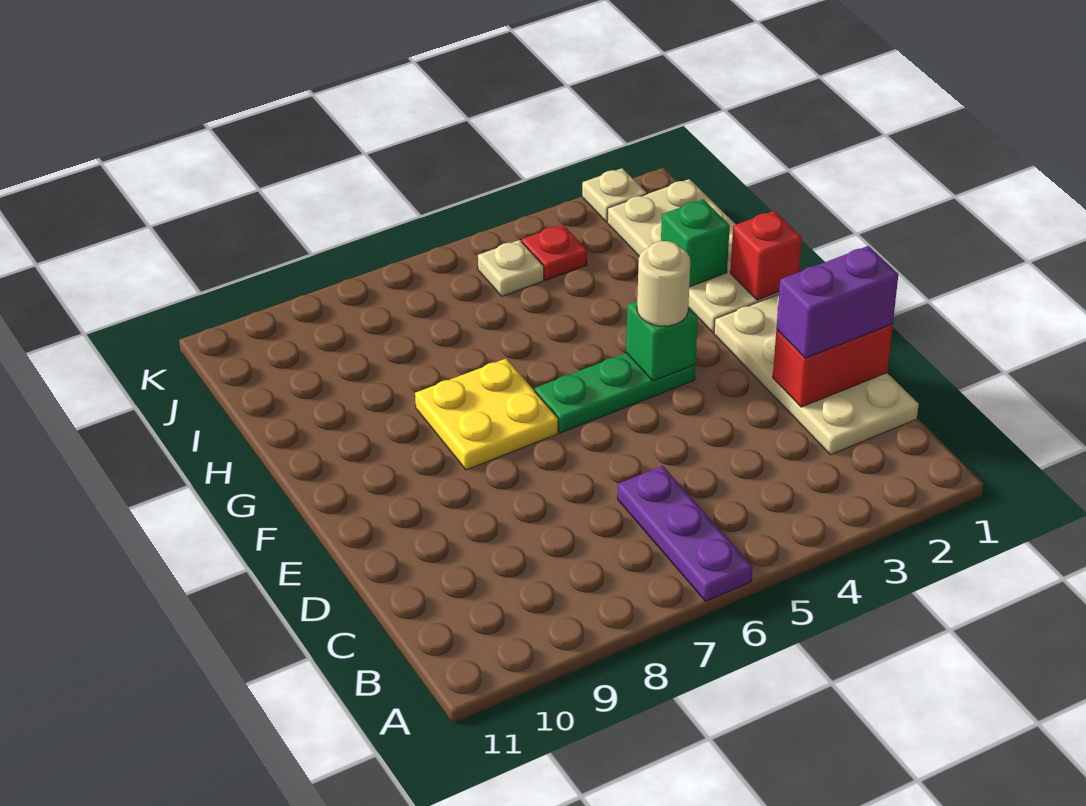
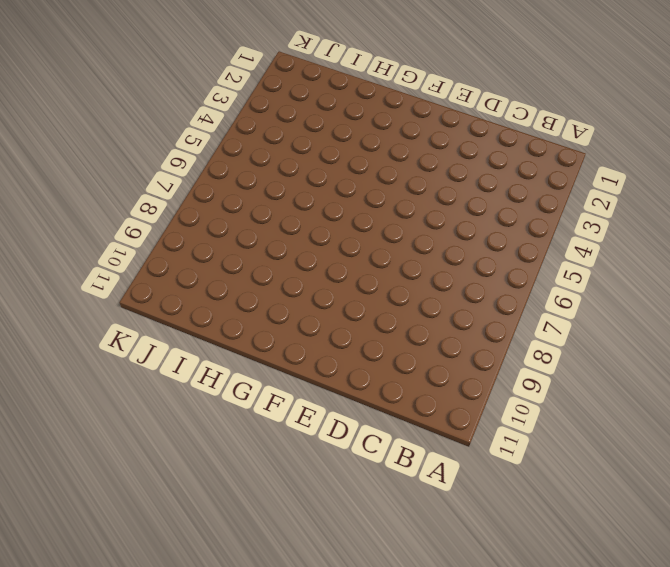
none -> purple plate A6:C6 level 1
none -> tan plate C1:F2 level 1
none -> green plate F4:F6 level 1

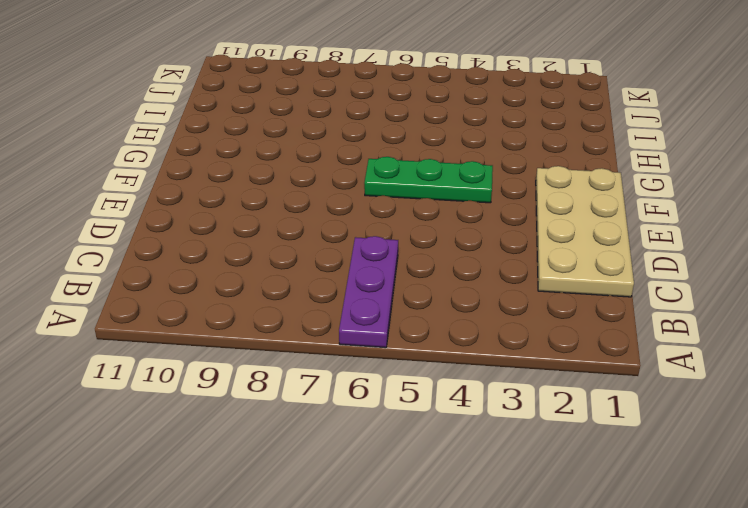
none -> yellow plate F7:G8 level 1
none -> tan plate G1:J2 level 1
none -> red plate J4 level 1

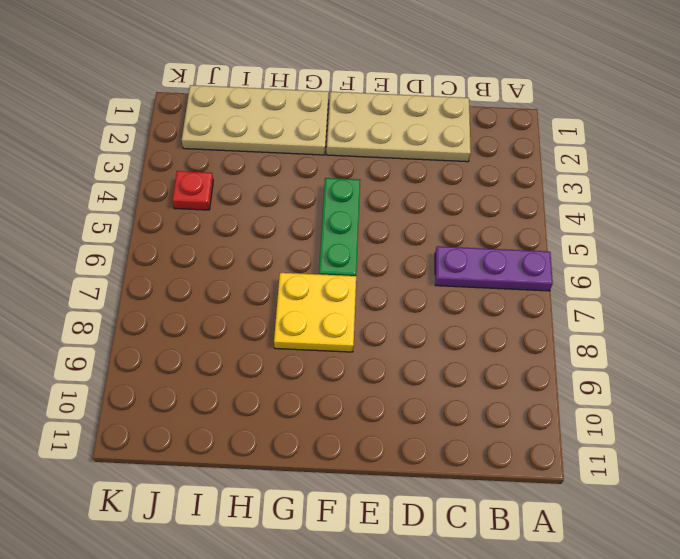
none -> tan plate J5 level 1
none -> tan plate K2 level 1
none -> red brick D1:D2 level 2

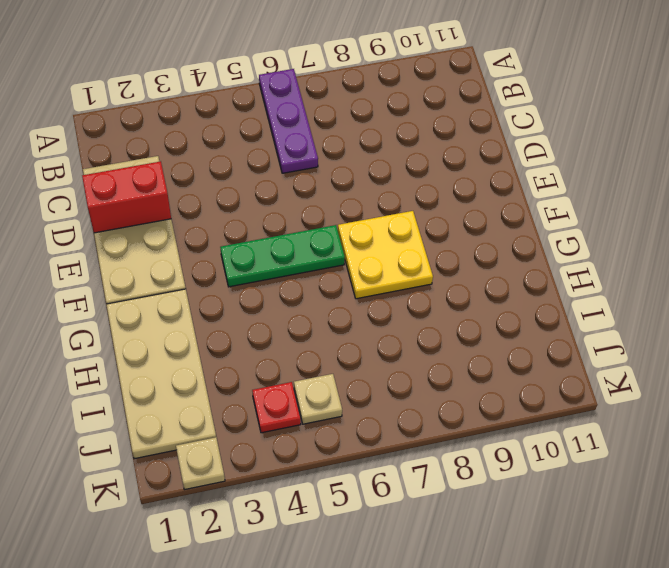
none -> green brick F4 level 2
none -> red brick G1 level 2
none -> green brick H2 level 2

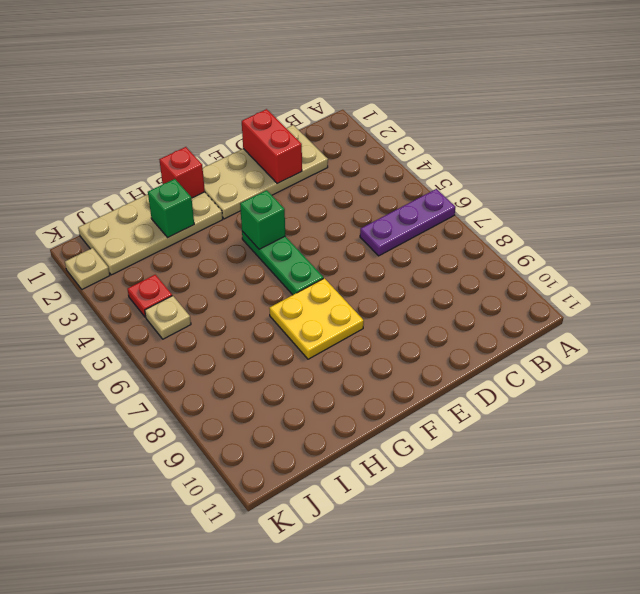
none -> purple brick D1:D2 level 3
none -> tan round brick F4 level 3

